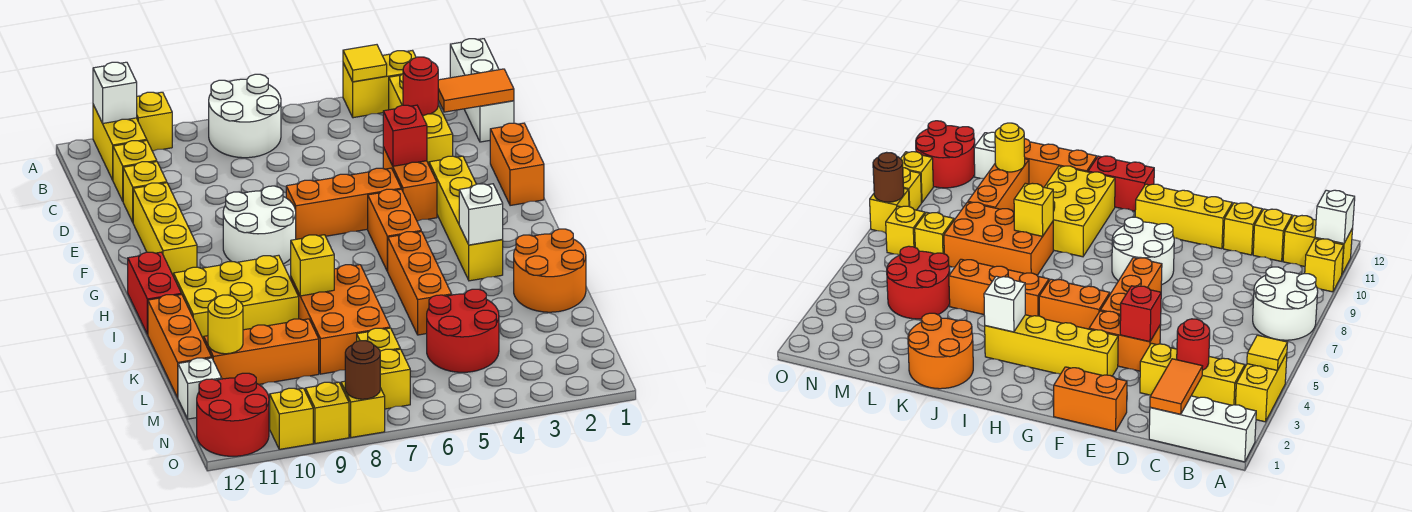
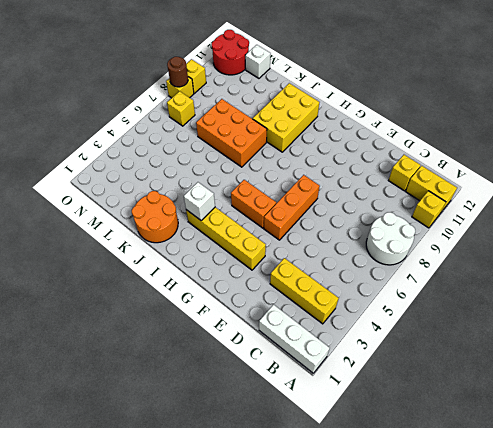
none -> yellow brick A3:A4 level 1
none -> yellow brick D11 level 1
none -> orange brick E1:F1 level 1
none -> orange brick E4:F4 level 1

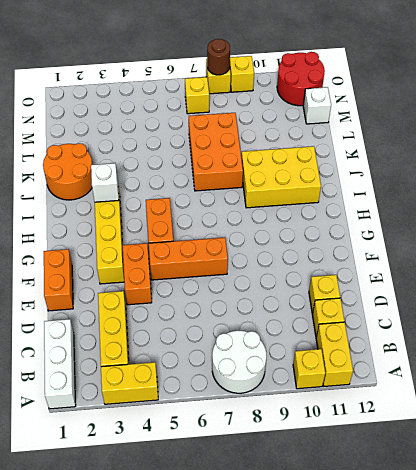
none -> yellow brick E11:G11 level 1
none -> white round brick F8:G9 level 1
none -> red brick H12:I12 level 1
none -> orange brick I5:K5 level 1

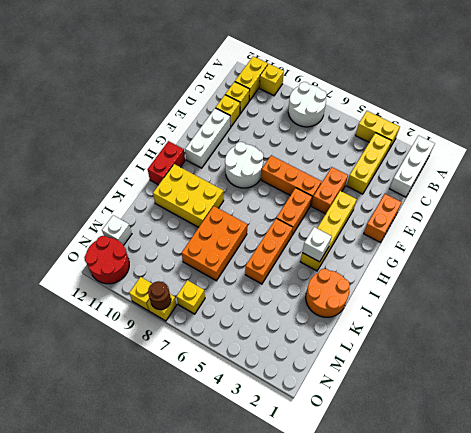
white brick E11:G11 level 1 -> yellow brick E11:G11 level 1
none -> orange brick J12:L12 level 1
none -> red round brick L4:M5 level 1
none -> orange brick L9:L11 level 1
none -> yellow brick M7 level 1

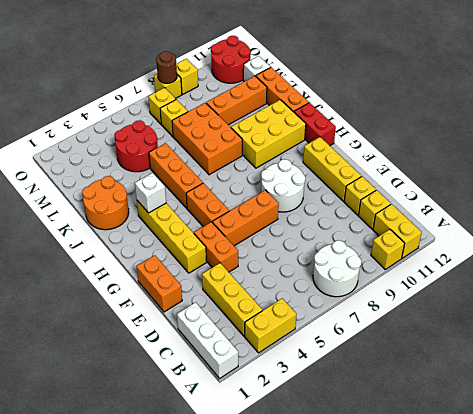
none -> yellow brick O10 level 1
none -> yellow tile A4 level 2
none -> white brick A11 level 2
none -> orange tile C1:C2 level 2

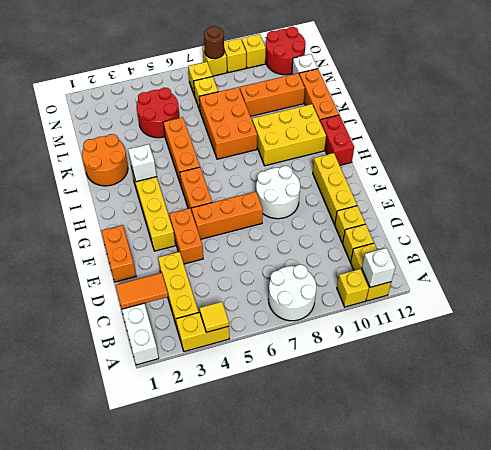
none -> red round brick C3 level 2
none -> red brick E4 level 2
none -> yellow brick J8 level 2
none -> yellow round brick L11 level 2

